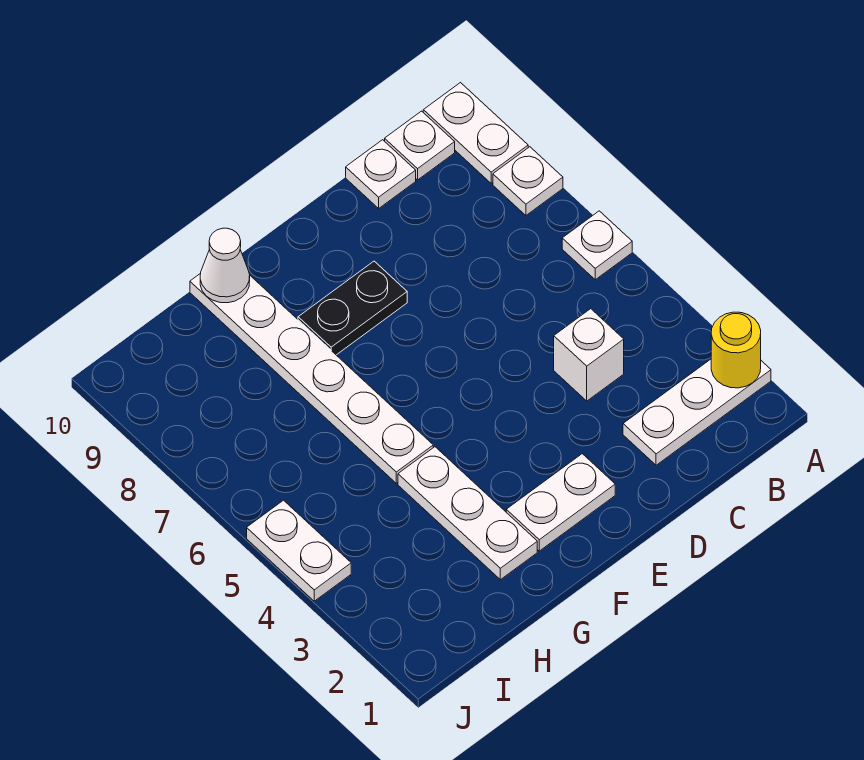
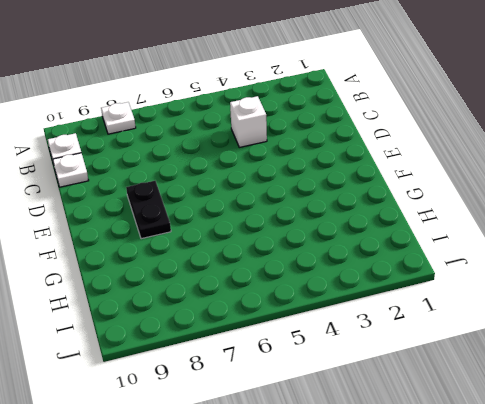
none -> white plate A2:C2 level 1
none -> white plate A6 level 1
none -> white plate A9:A10 level 1

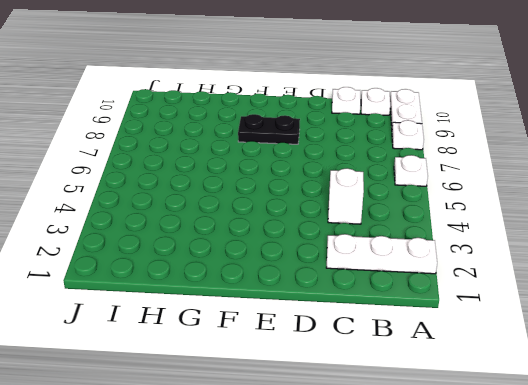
none -> white plate E2:F2 level 1
none -> white plate G2:G4 level 1
none -> white plate G5:G10 level 1

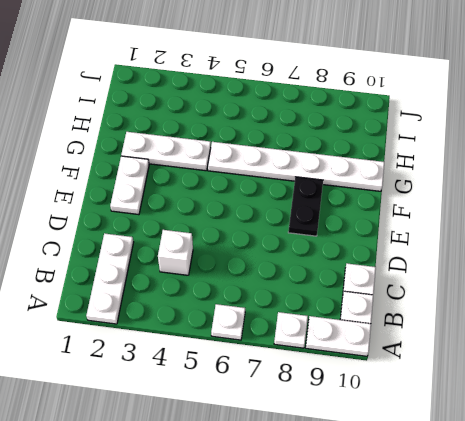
none -> white plate J4:J5 level 1
none -> yellow round brick A2 level 2
none -> white cone G10 level 2

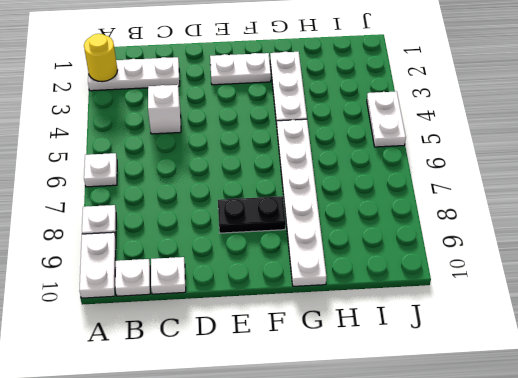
none -> white cone G10 level 2

